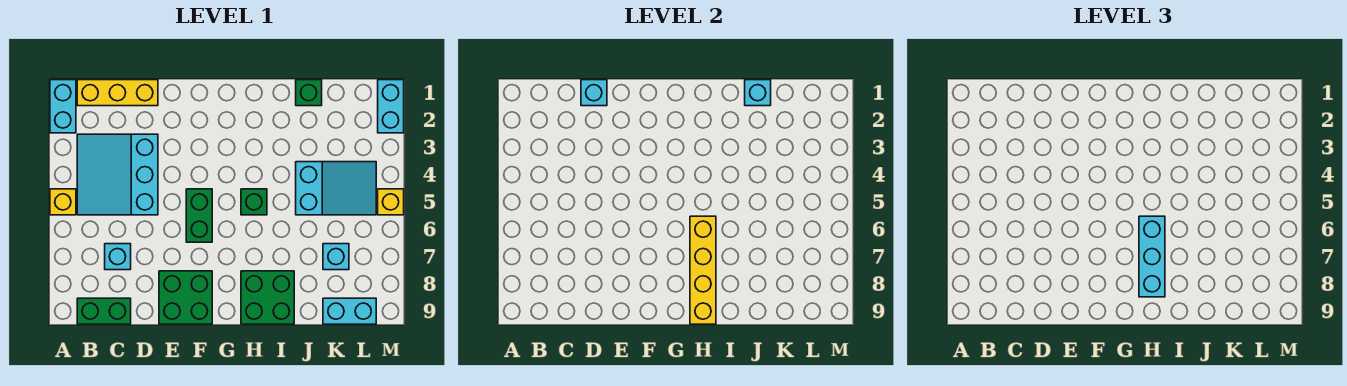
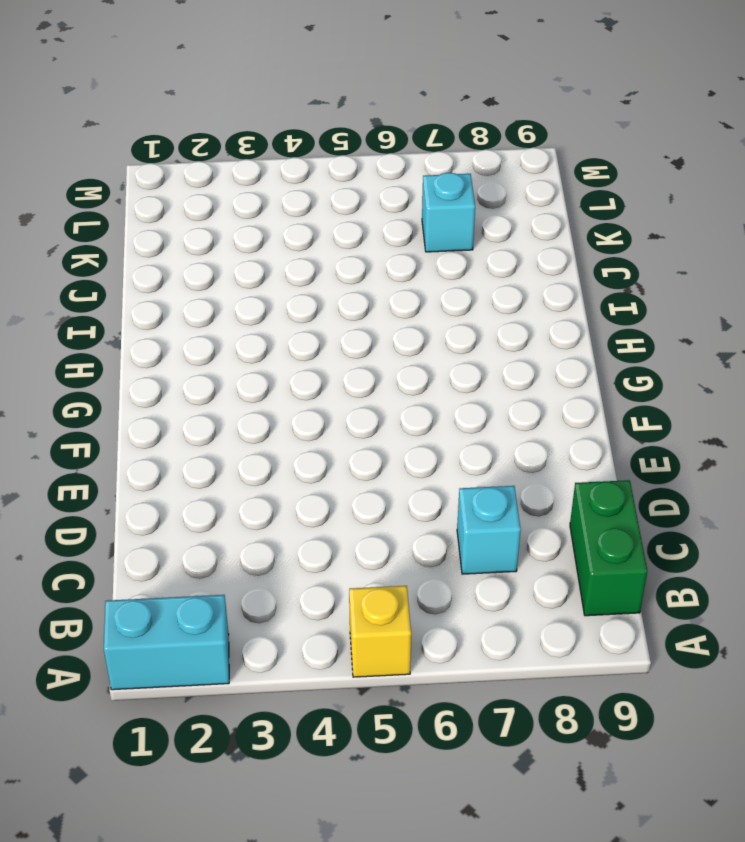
none -> yellow brick B1:D1 level 1
none -> cyan slope B3:D5 level 1 top D
none -> green brick E8:F9 level 1

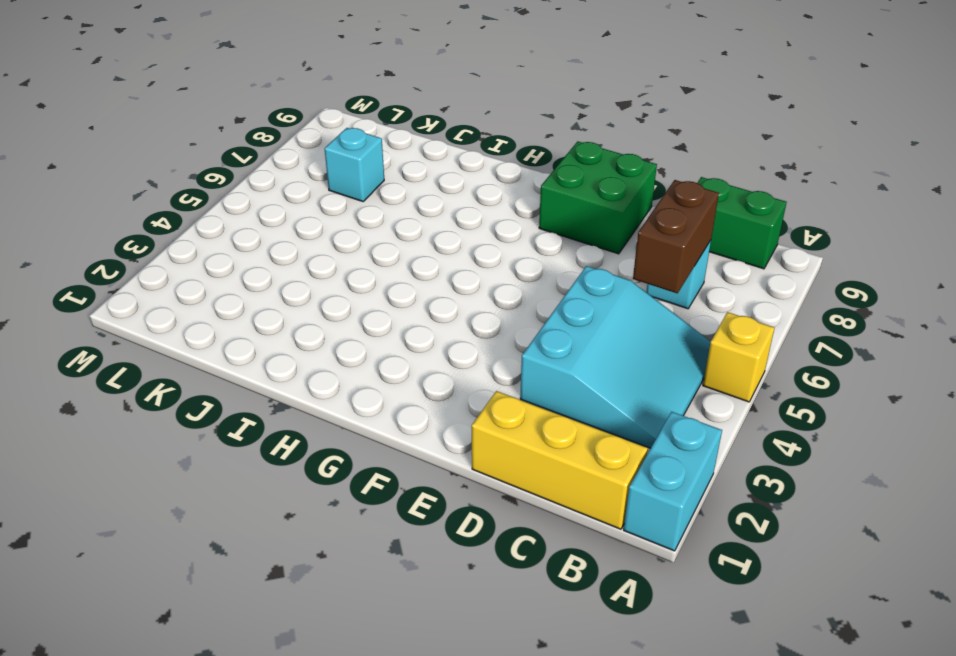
brown brick C6:C7 level 2 -> none
none -> green brick F5:F6 level 1
none -> green brick H5 level 1
none -> green brick H8:I9 level 1

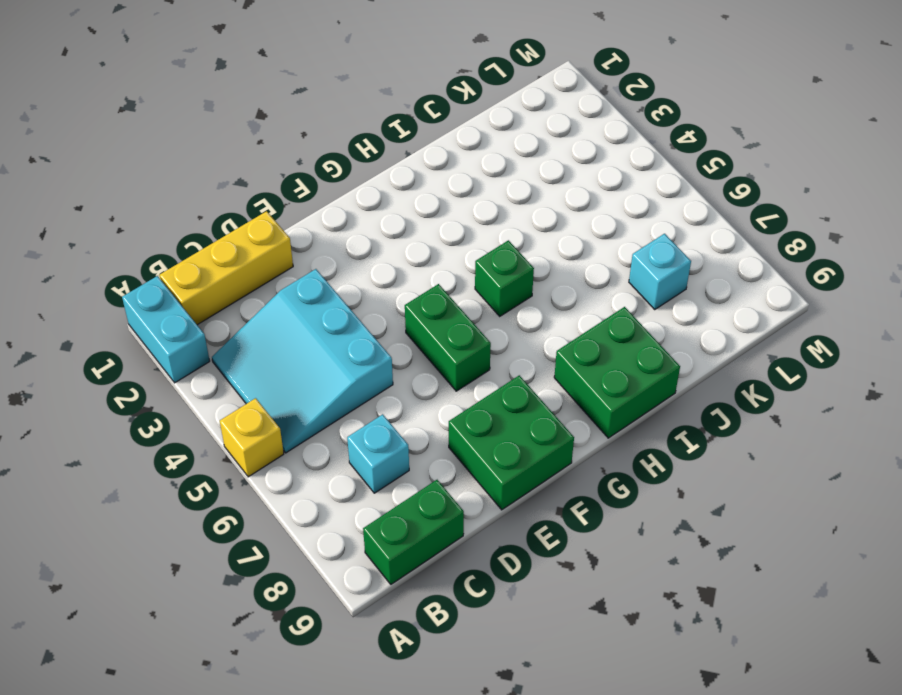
none -> green brick J1 level 1
none -> cyan slope J4:L5 level 1 top J
none -> cyan brick K9:L9 level 1

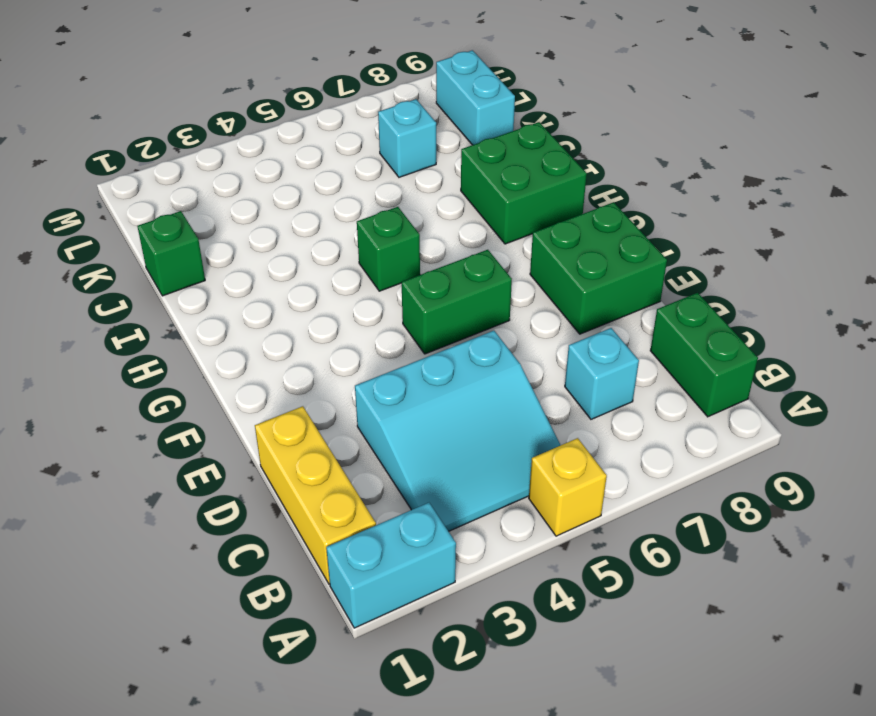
none -> cyan slope J4:L5 level 1 top J
none -> cyan brick M1:M2 level 1
none -> yellow brick M5 level 1

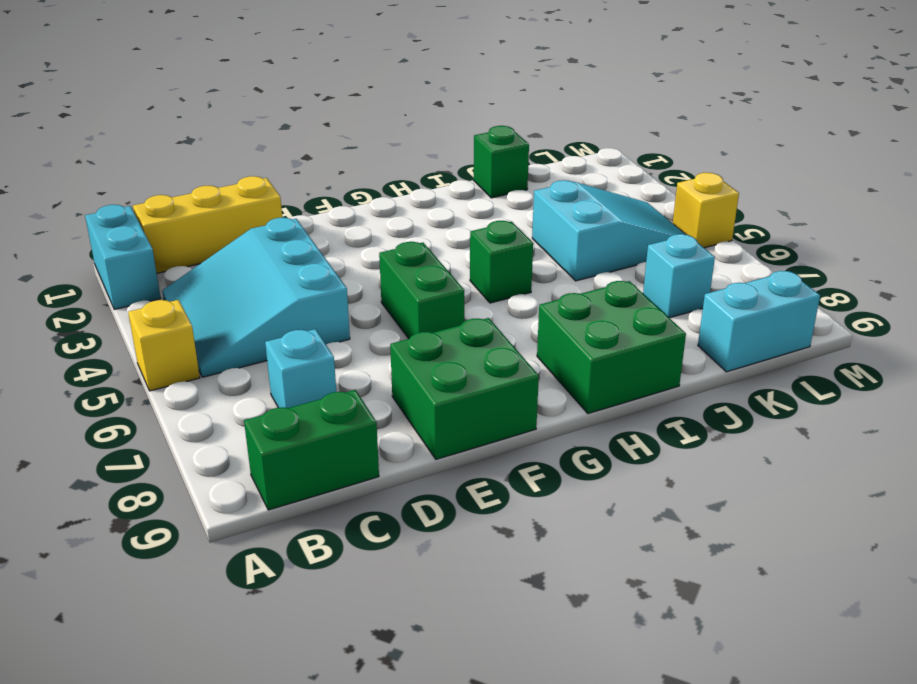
none -> cyan brick M1:M2 level 1
none -> cyan brick D1 level 2
none -> yellow brick H6:H9 level 2

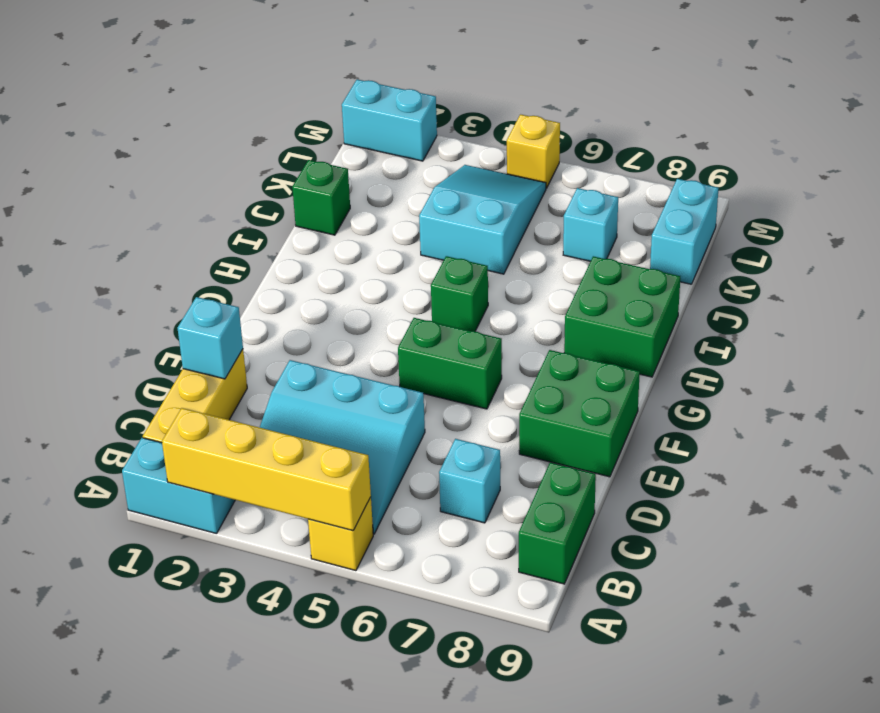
yellow brick A2:A5 level 2 -> yellow brick H6:H9 level 2
none -> cyan brick J1 level 2
none -> cyan brick H6:H8 level 3

